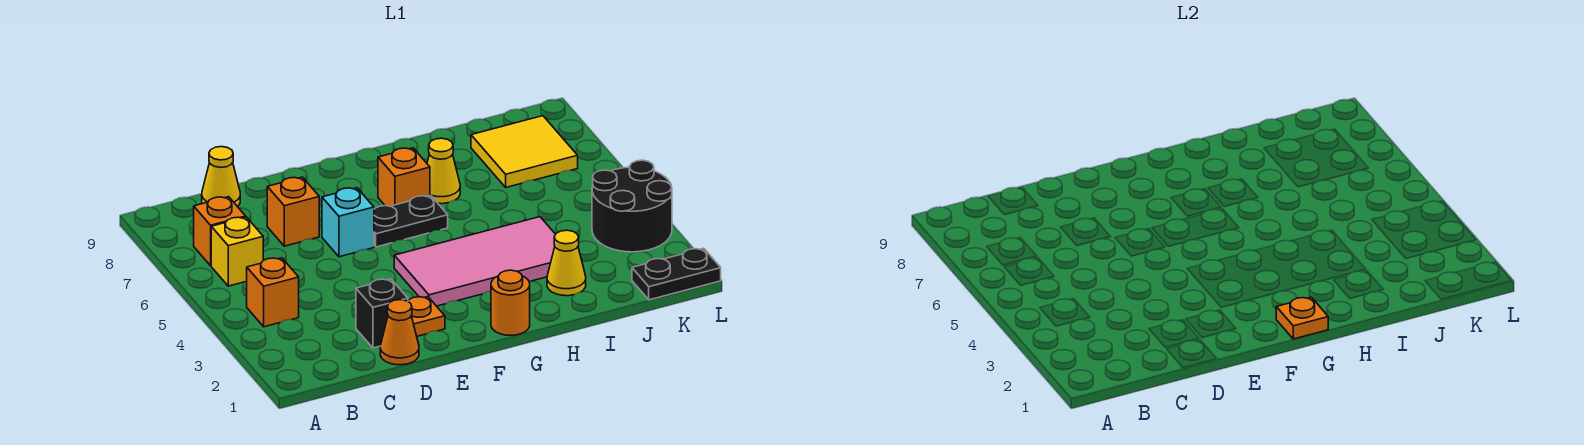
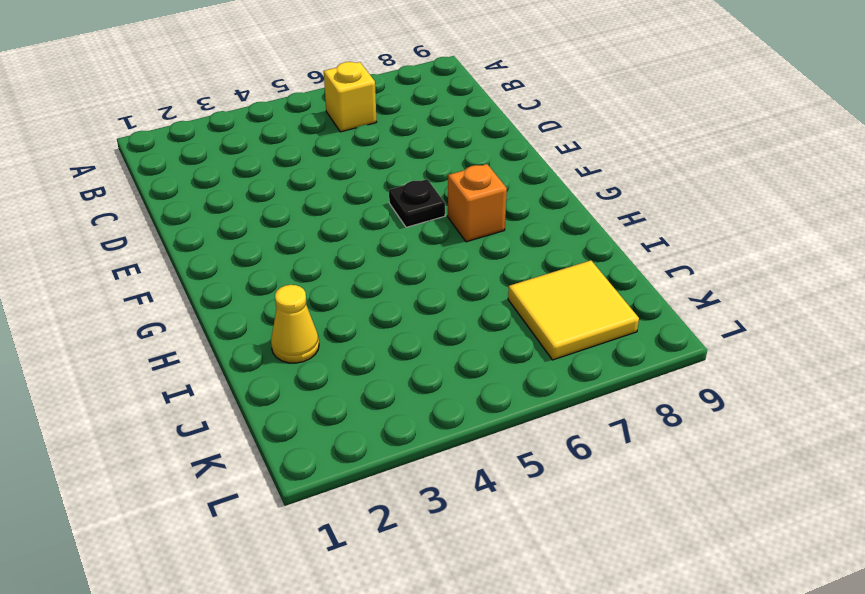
black plate F6 level 1 -> black plate F6:G6 level 1
none -> orange brick B4 level 1
none -> orange brick B7 level 1
none -> yellow cone C9 level 1

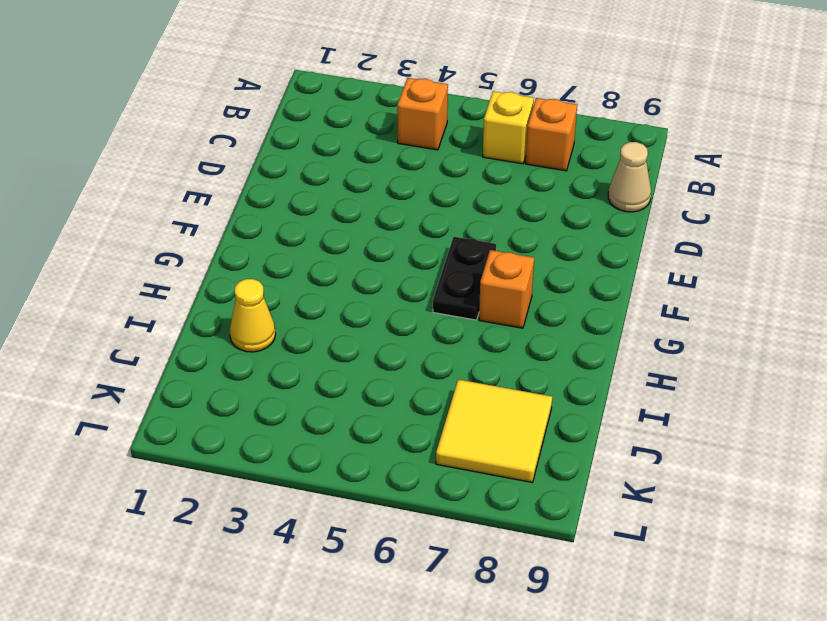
tan cone C9 level 1 -> yellow cone C9 level 1
none -> orange cone D1 level 1
none -> black brick D2 level 1
none -> orange brick D7 level 1

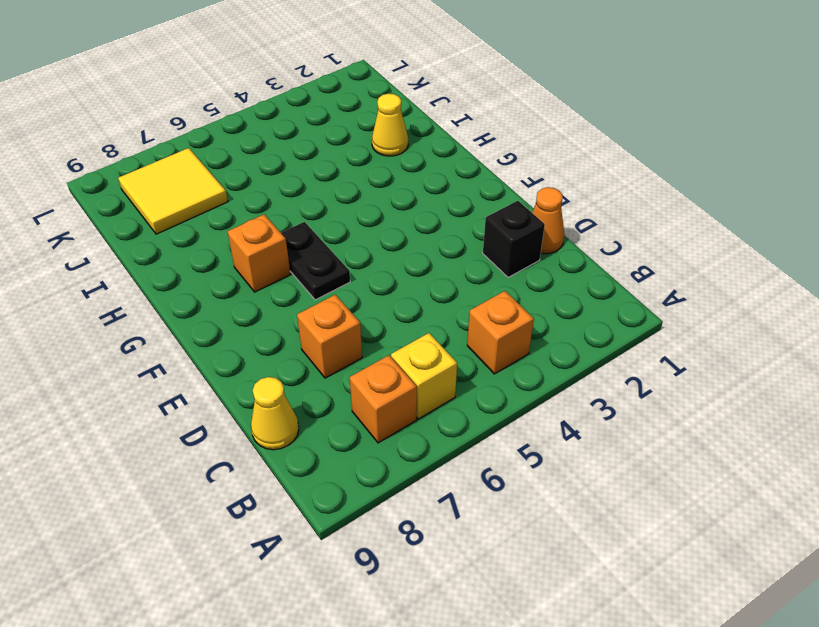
none -> orange plate E2 level 1
none -> cyan brick E6 level 1
none -> pink tile F3:I4 level 1

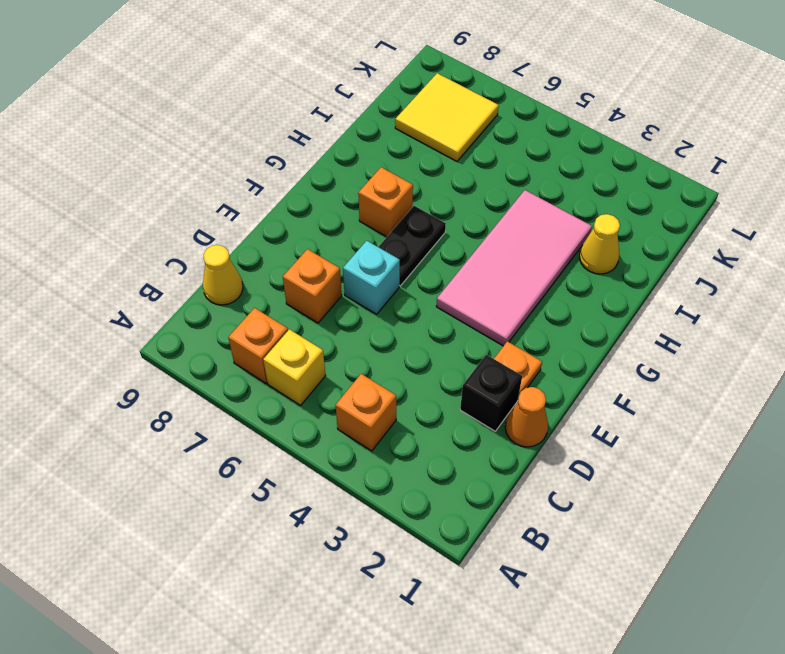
none -> orange round brick G1 level 1
none -> yellow cone H7 level 1
none -> black plate K1:L1 level 1

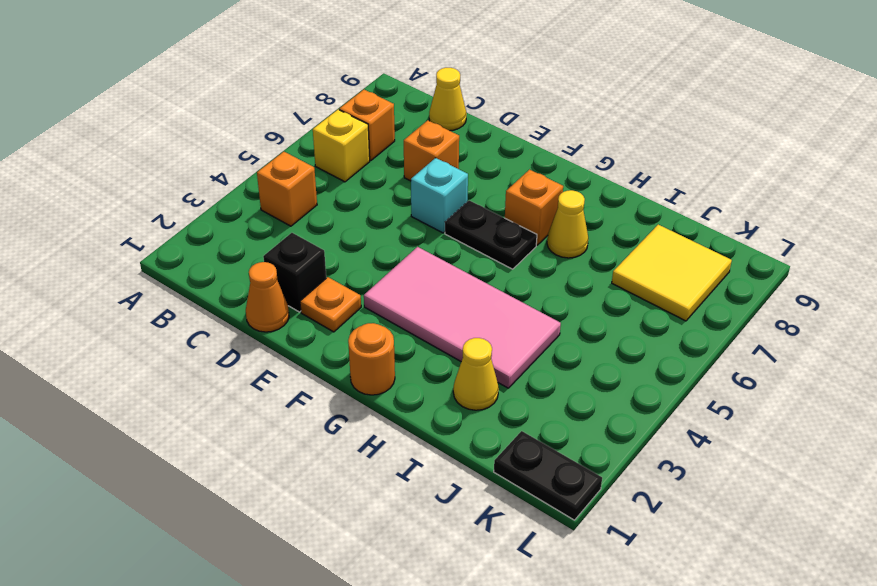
none -> black round brick K3:L4 level 1
none -> orange plate G1 level 2

